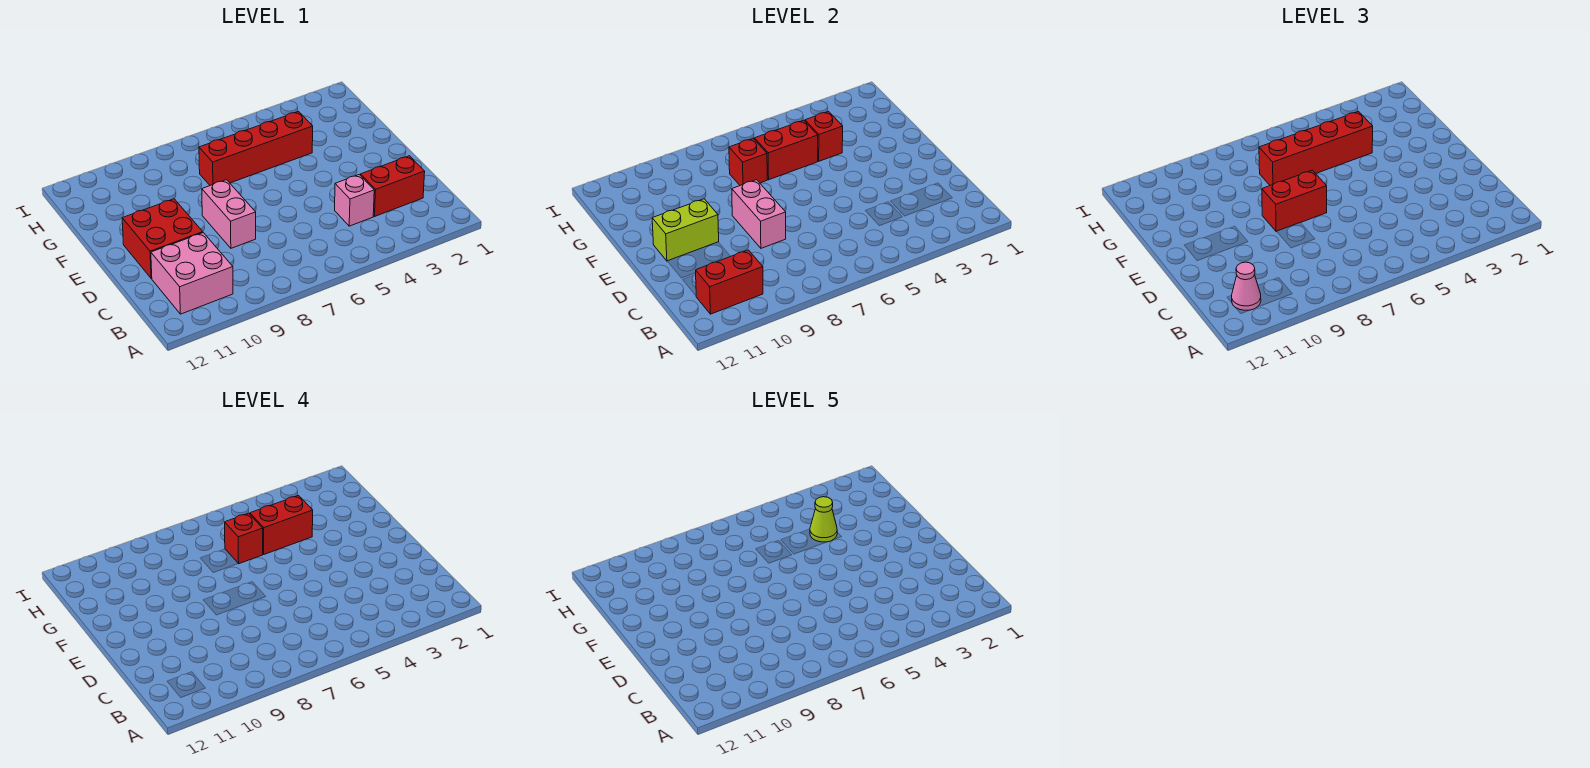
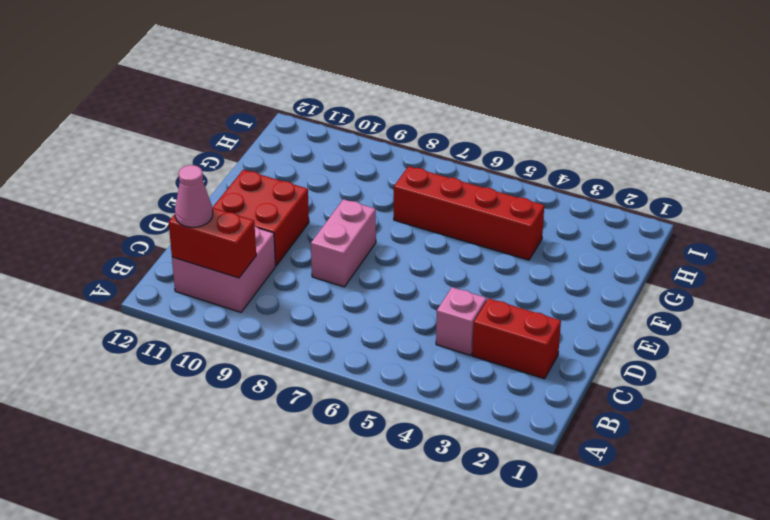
none -> pink brick D8:E8 level 2
none -> lime brick E10:E11 level 2
none -> red brick G4 level 2

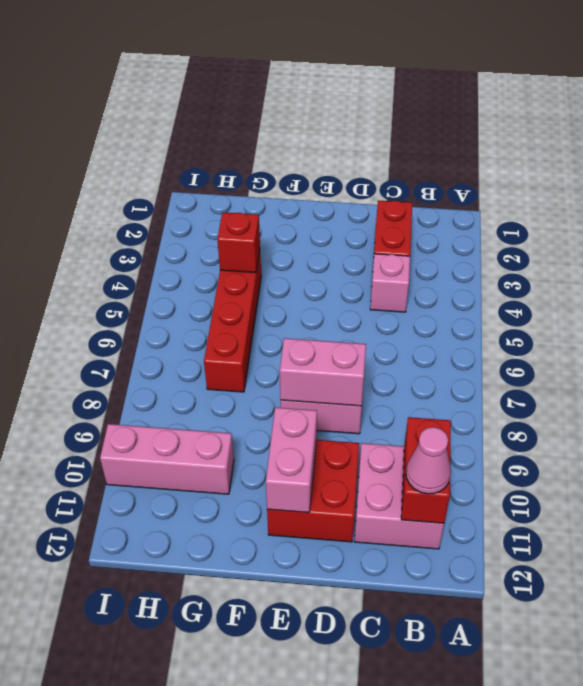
pink brick E10:E11 level 2 -> lime brick E10:E11 level 2
pink brick G10:I10 level 1 -> none
none -> red brick G5:G6 level 2
none -> red brick G7 level 2
none -> red brick E7:E8 level 3

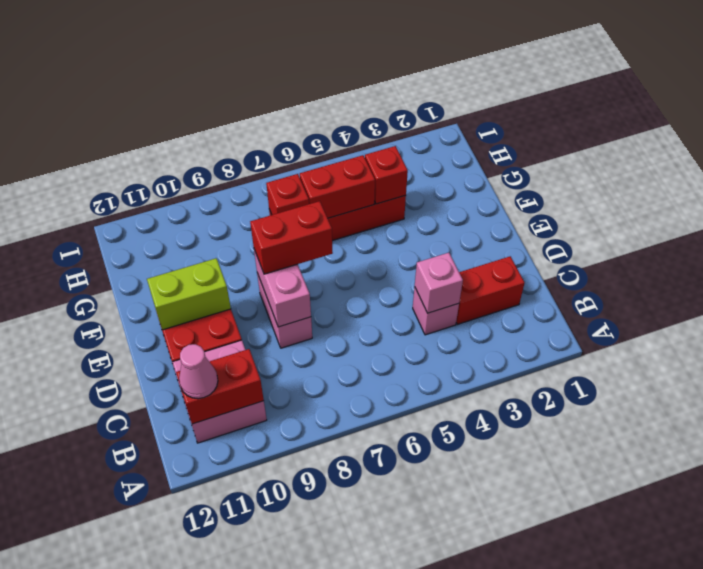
pink brick C4 level 2 -> none
none -> red brick G4:G7 level 3
none -> red brick G4:G5 level 4
none -> red brick G6 level 4

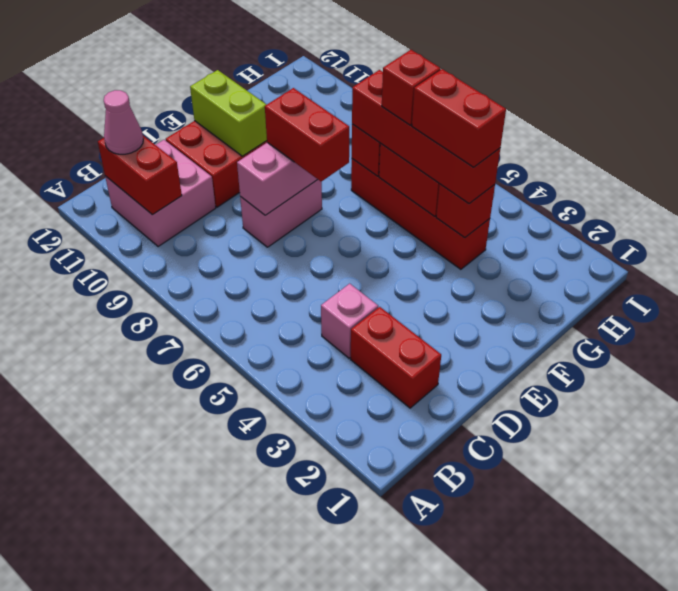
none -> lime cone G4 level 5

